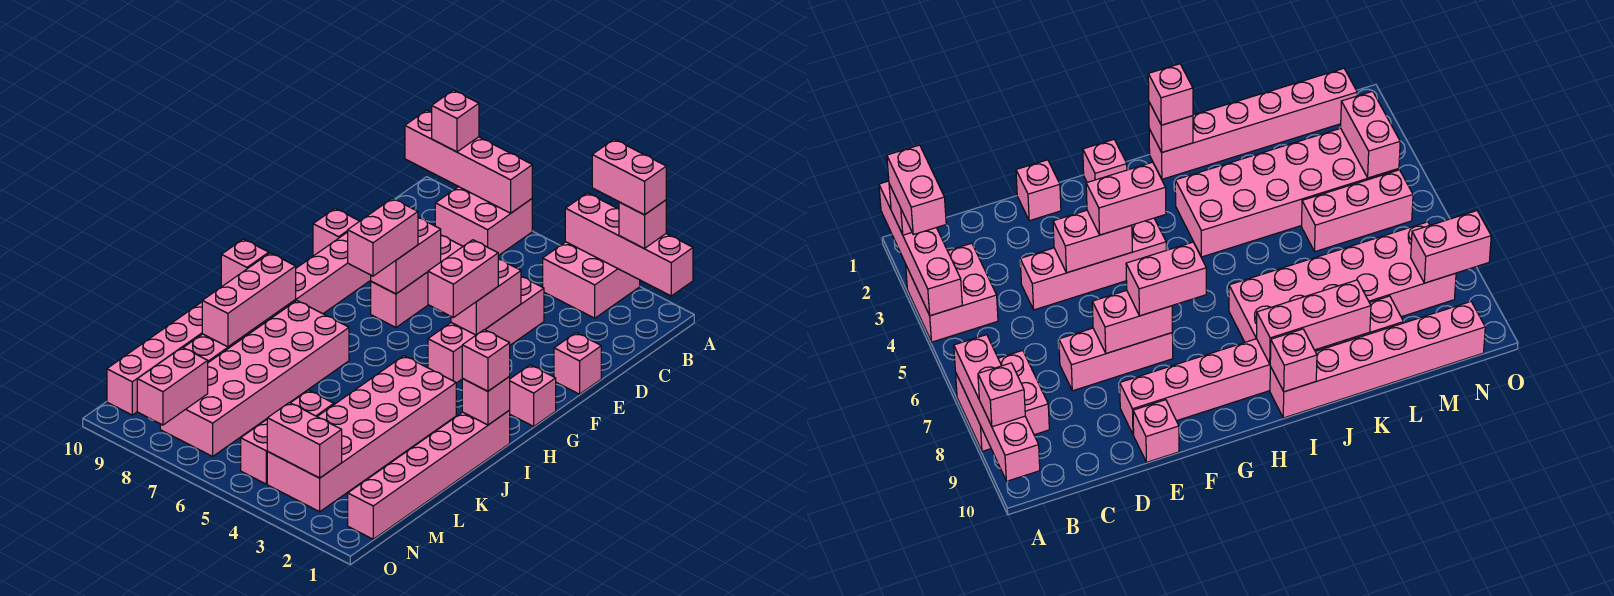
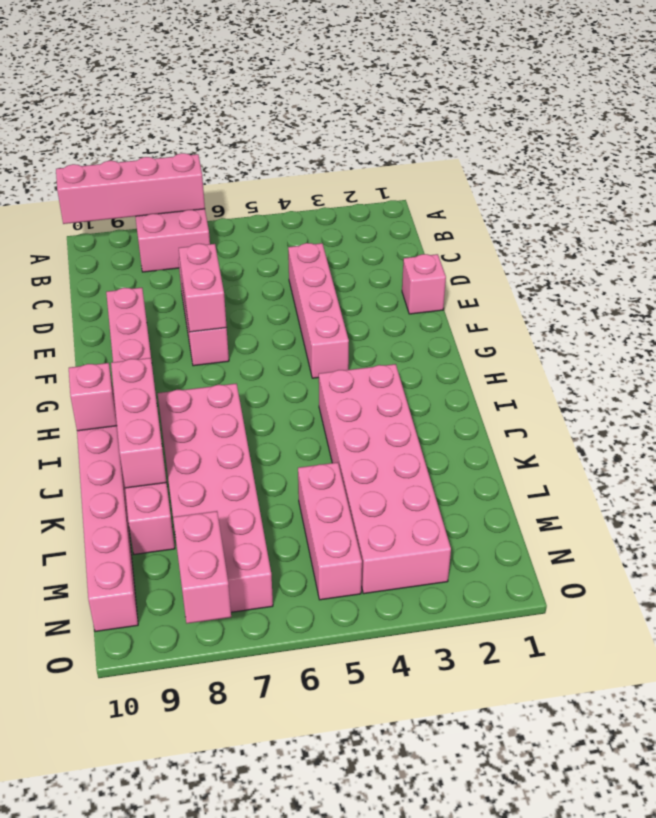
none -> pink brick A3:B4 level 1
none -> pink brick E10 level 1
none -> pink brick G1 level 1

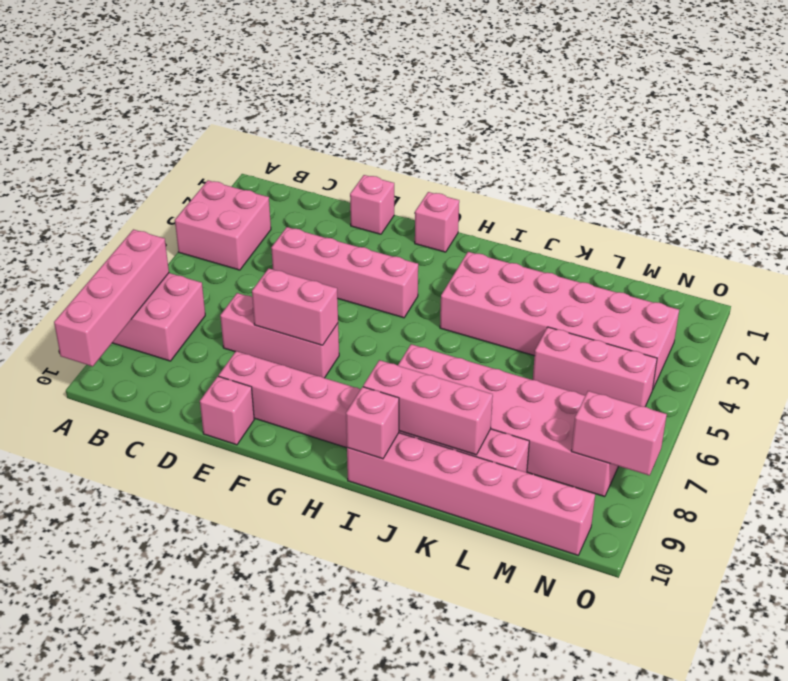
none -> pink brick I1:N1 level 1
none -> pink brick A1:A4 level 2
none -> pink brick E4:F4 level 2

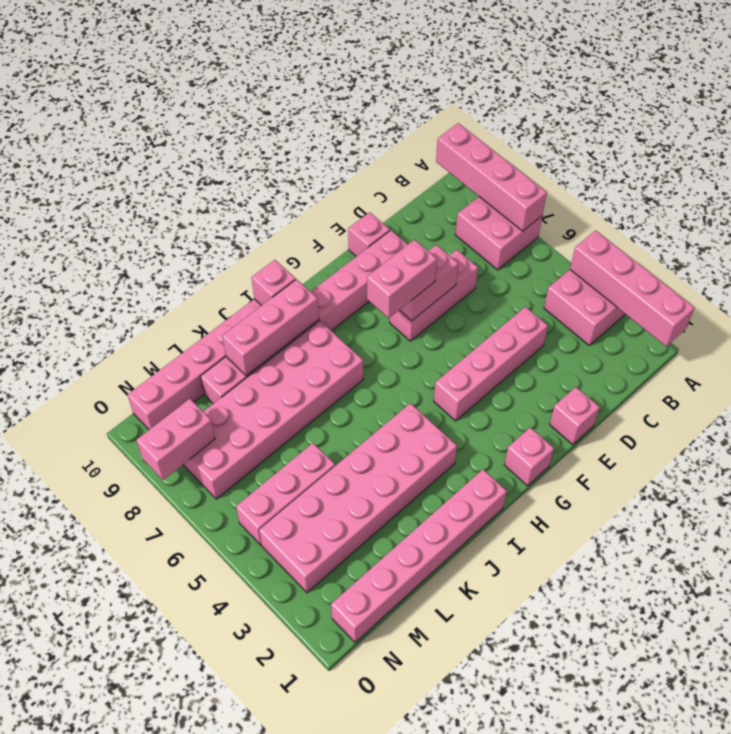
none -> pink brick E4:F4 level 2
none -> pink brick I1 level 2
none -> pink brick N3:N4 level 2

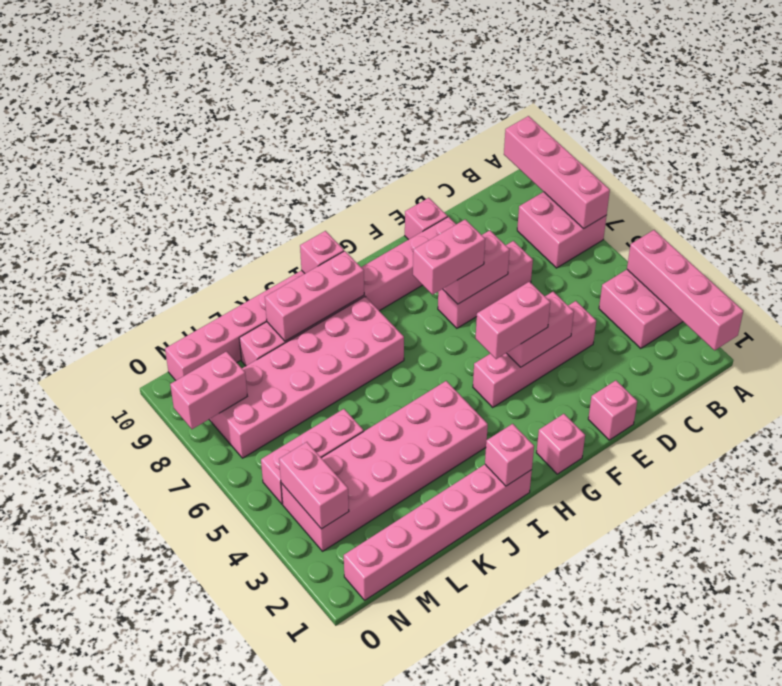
none -> pink brick A2 level 3
none -> pink brick A9 level 3
none -> pink brick I1 level 3

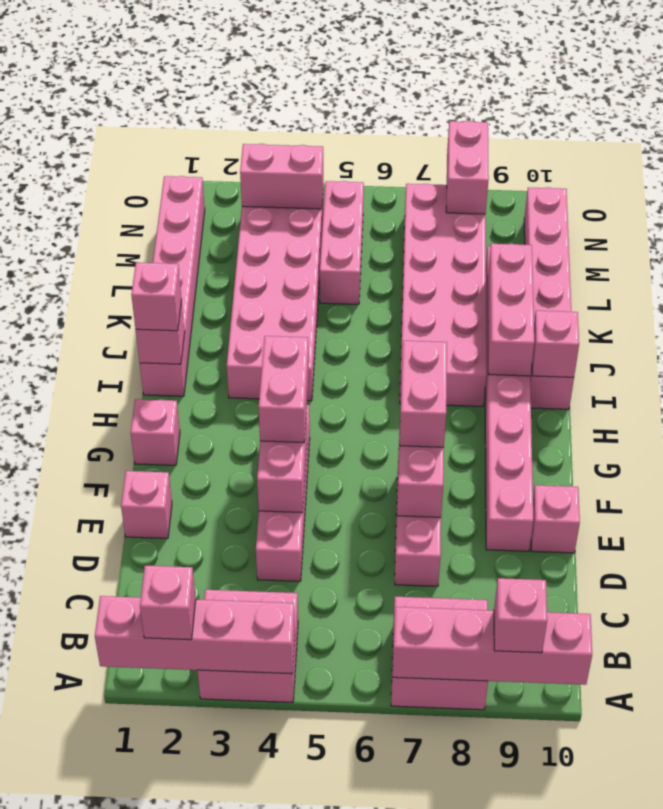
none -> pink brick A2:A3 level 4

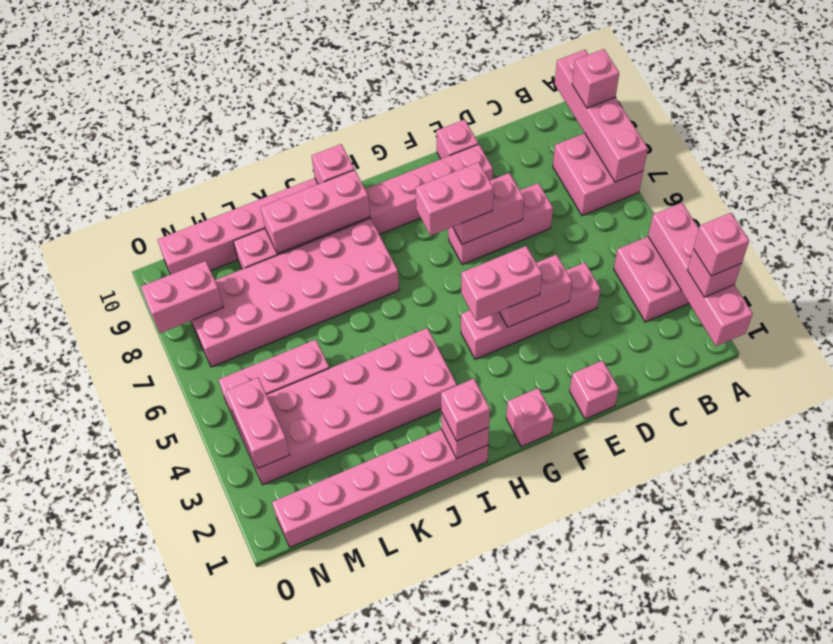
pink brick A2 level 4 -> pink brick A2:A3 level 4

